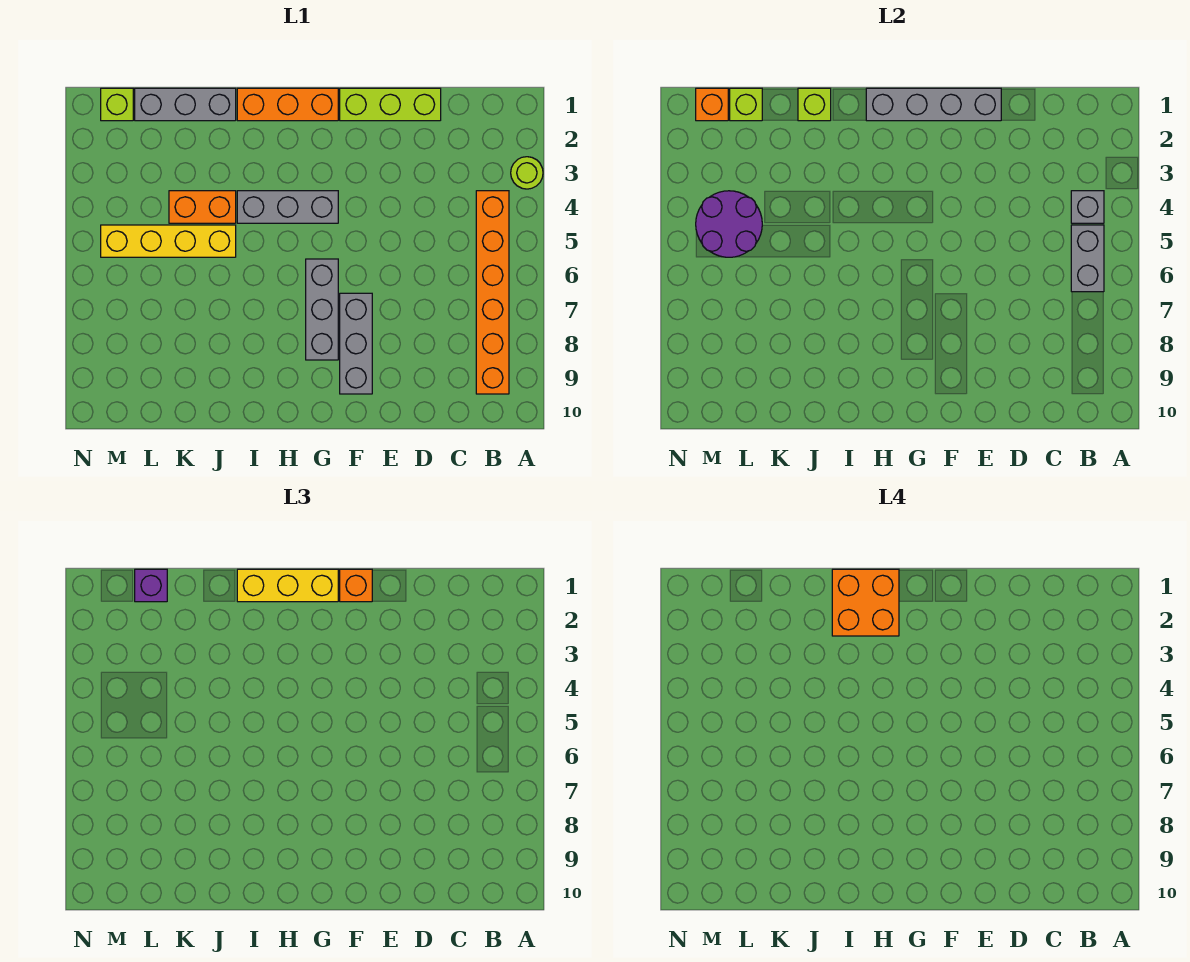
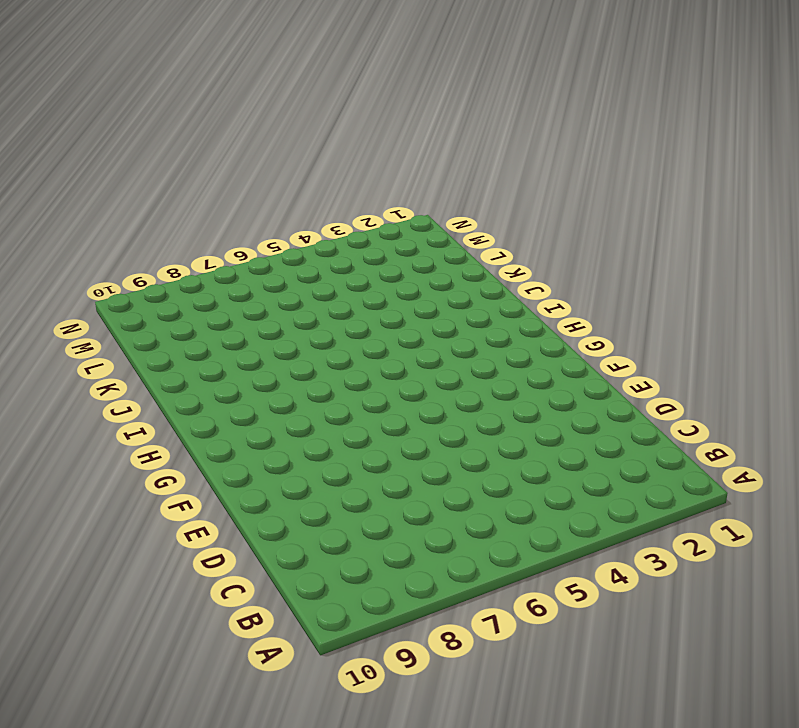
none -> lime round brick A3 level 1
none -> orange brick B4:B9 level 1
none -> lime brick D1:F1 level 1

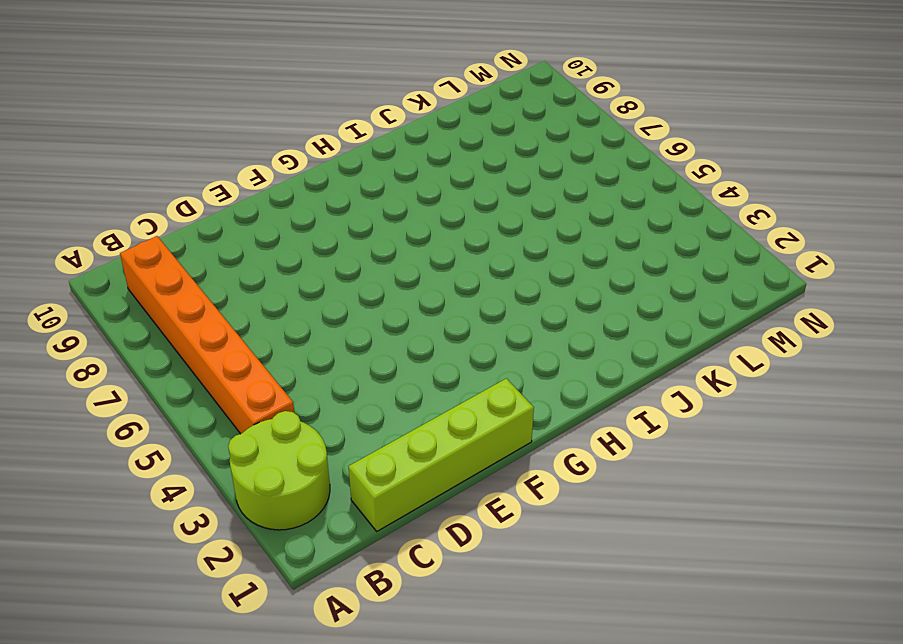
lime round brick A2:B3 level 1 -> lime round brick A3 level 1
lime brick C1:F1 level 1 -> lime brick D1:F1 level 1
none -> grey brick F7:F9 level 1
none -> orange brick G1:I1 level 1
none -> grey brick G4:I4 level 1

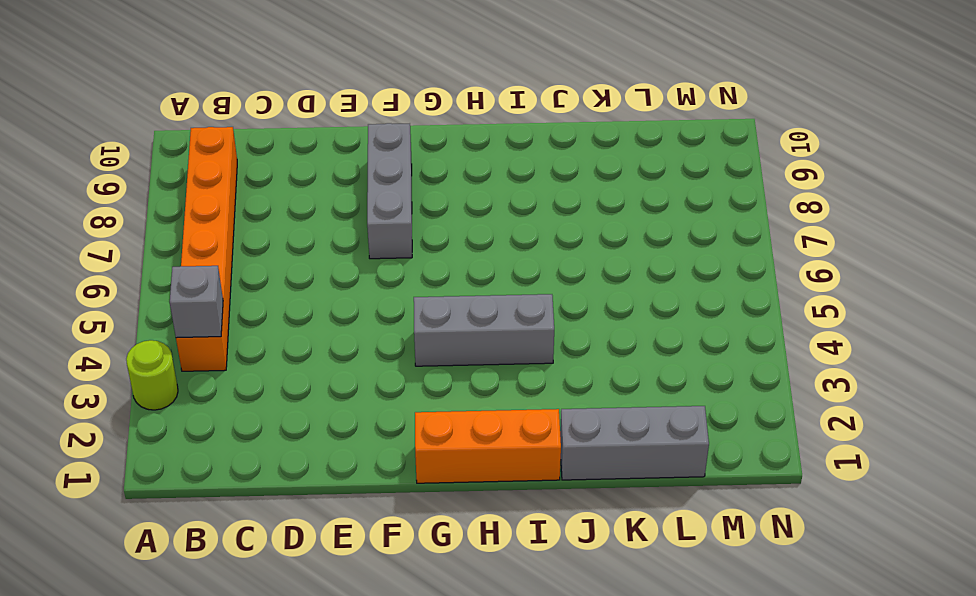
none -> lime brick D1:F1 level 1
none -> grey brick G6:G8 level 1
none -> orange brick J4:K4 level 1

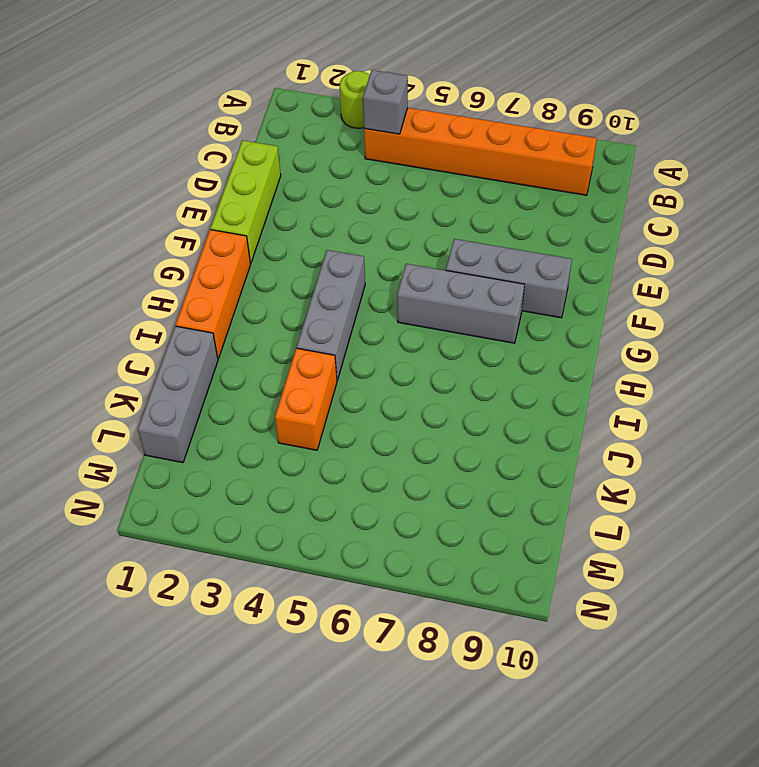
none -> yellow brick J5:M5 level 1
none -> lime brick M1 level 1
none -> grey brick B5:B6 level 2

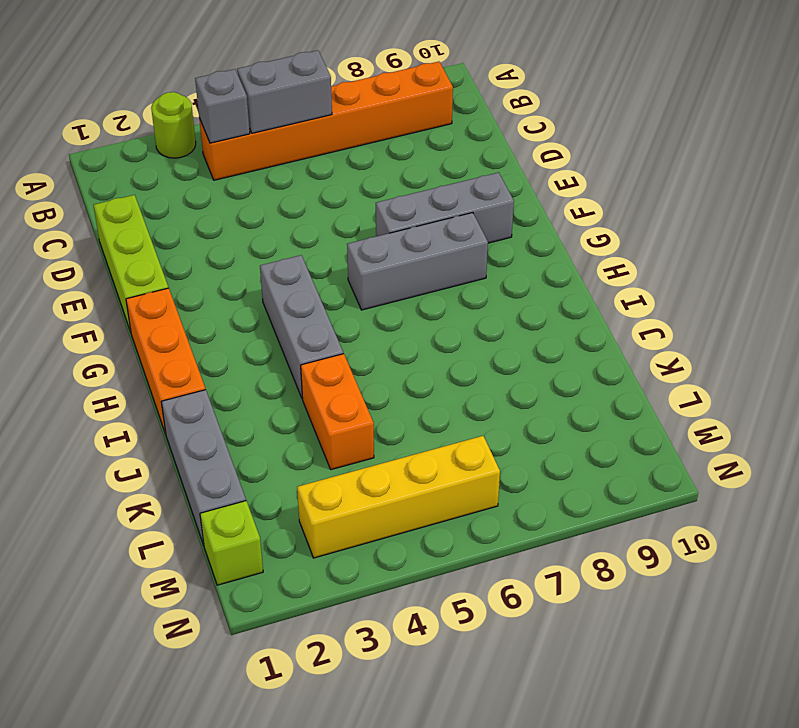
yellow brick M3:M6 level 1 -> yellow brick J5:M5 level 1
none -> grey brick E1:H1 level 2
none -> lime brick J1 level 2
none -> lime brick L1 level 2

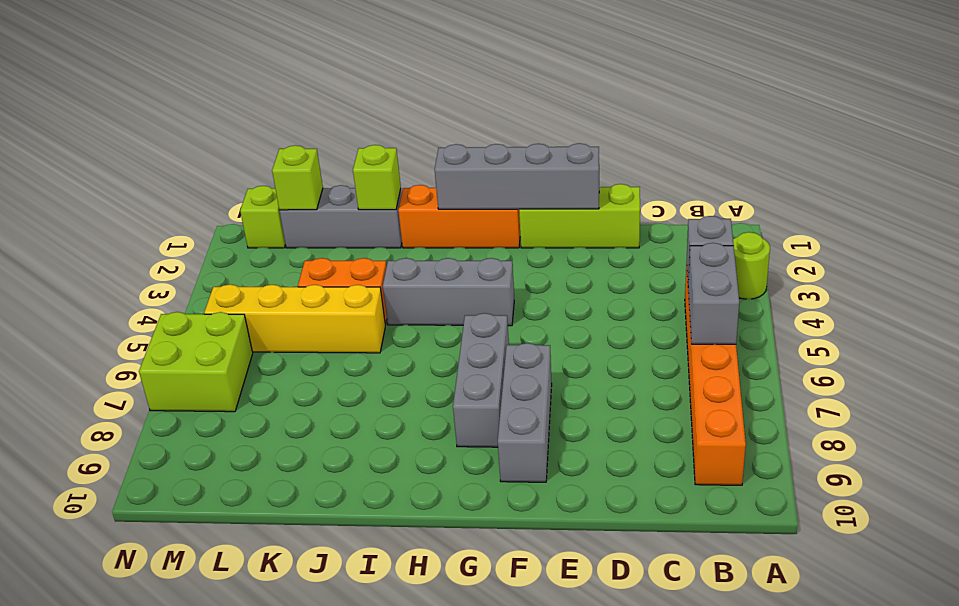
lime brick M6:N7 level 1 -> none
none -> purple round brick L4:M5 level 2
none -> orange brick M1 level 2
none -> orange brick F1 level 3

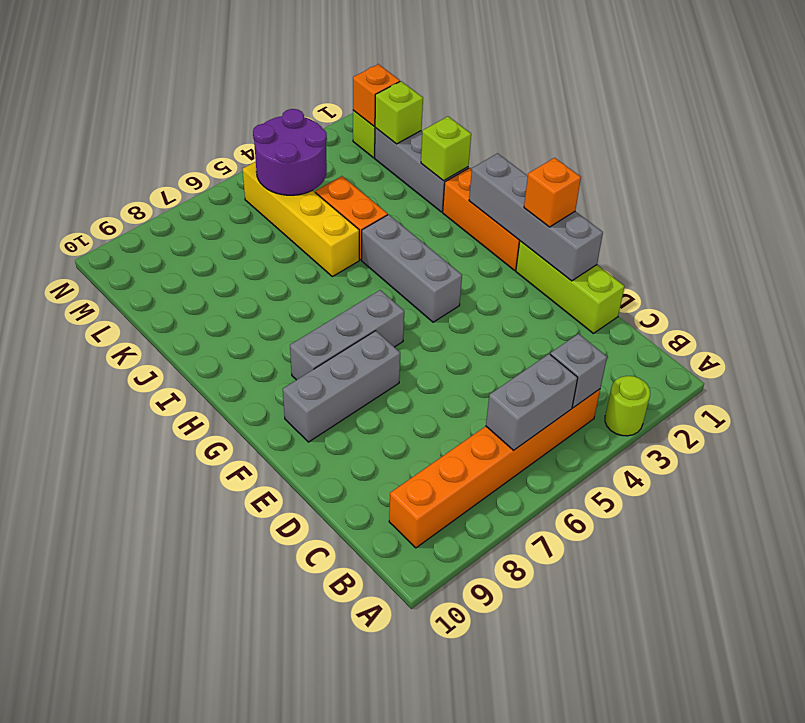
none -> yellow brick G1:I1 level 3
none -> purple brick L1 level 3
none -> orange brick H1:I2 level 4

